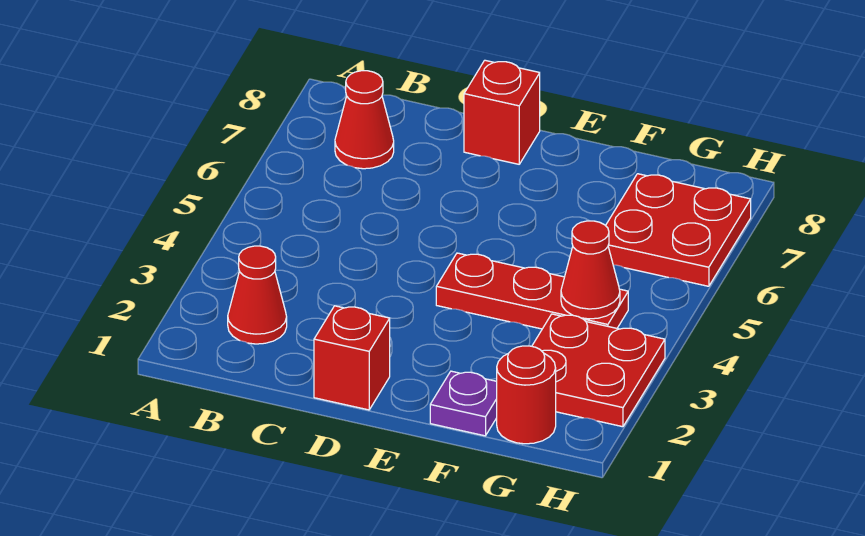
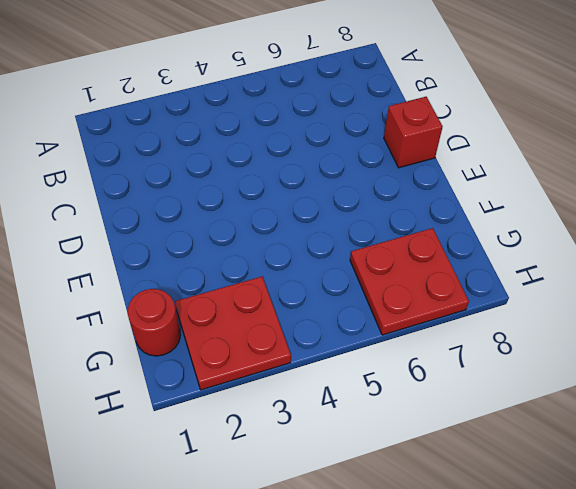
none -> red cone B2 level 1
none -> red cone B7 level 1

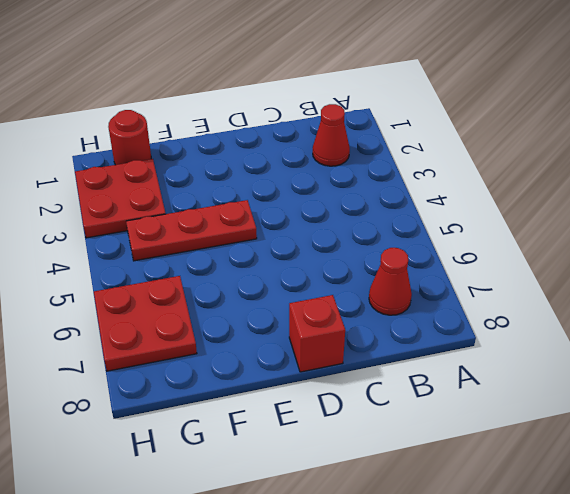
none -> red brick D1 level 1
none -> purple plate F1 level 1

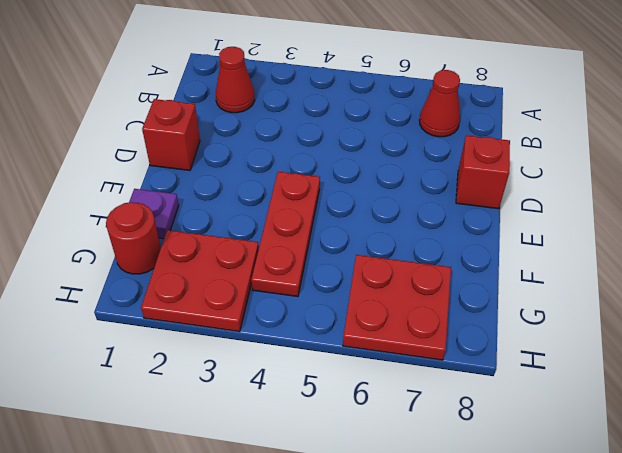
none -> red cone G4 level 2

